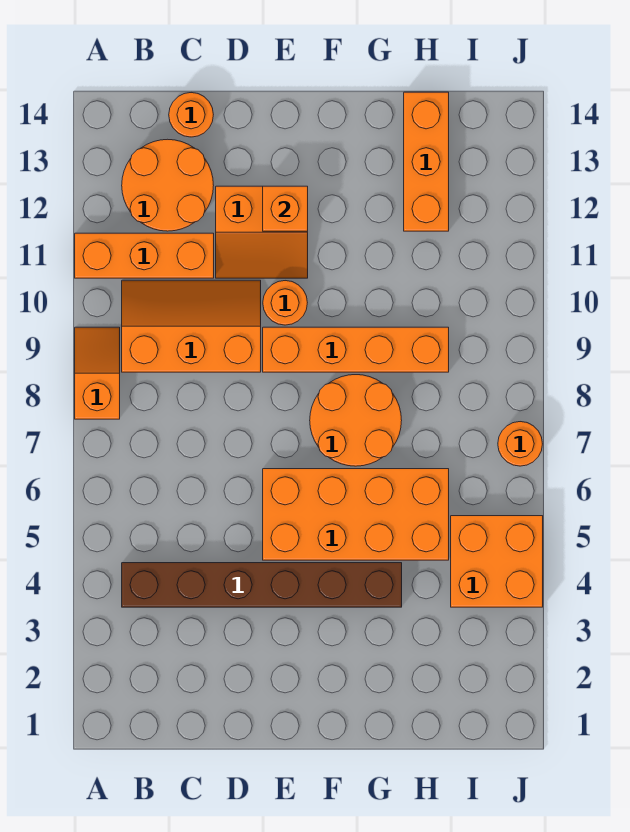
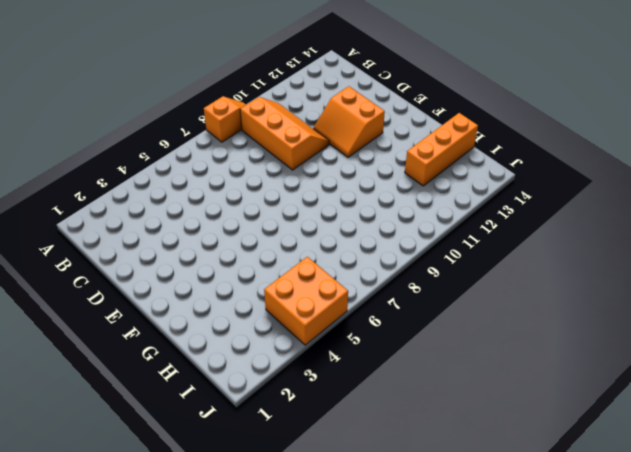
none -> orange brick A11:C11 level 1
none -> brown brick B4:G4 level 1
none -> orange round brick B12:C13 level 1

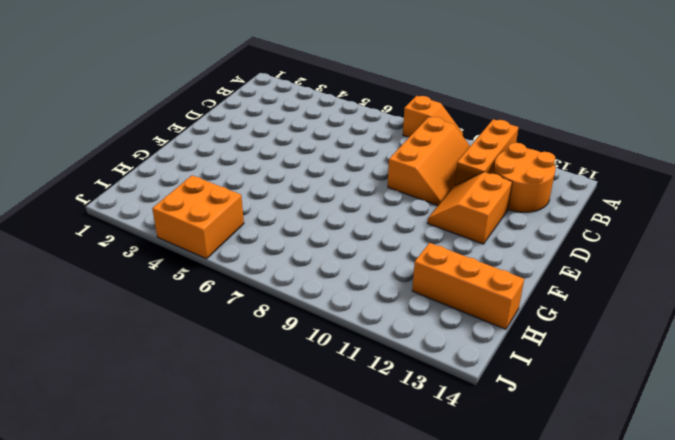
none -> brown brick B4:G4 level 1
none -> orange round brick C14 level 1
none -> orange brick E5:H6 level 1

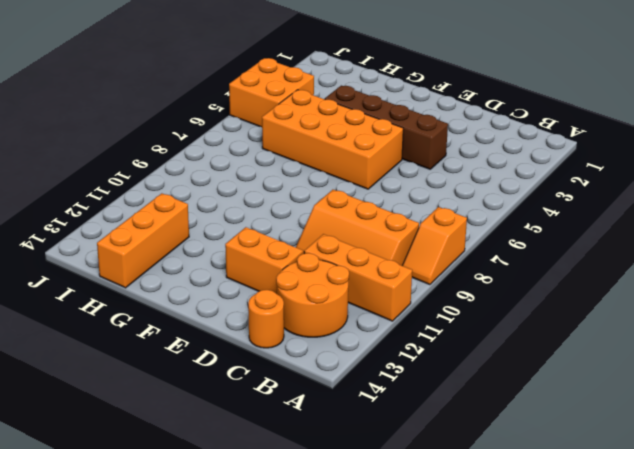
brown brick D4:G4 level 1 -> brown brick B4:G4 level 1
none -> orange brick E9:H9 level 1
none -> orange round brick E10 level 1
none -> orange round brick F7:G8 level 1

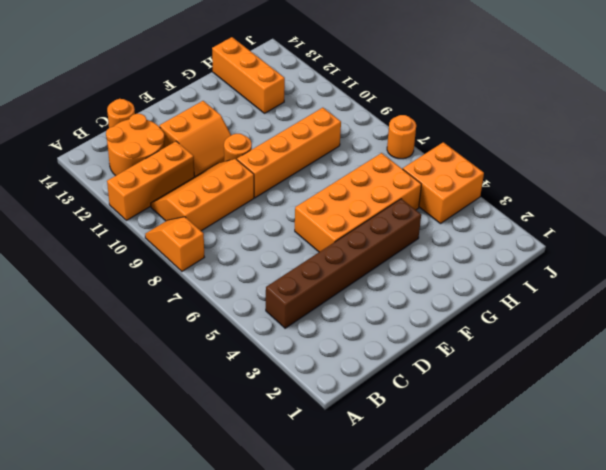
none -> orange round brick F7:G8 level 1
none -> orange brick E12 level 2

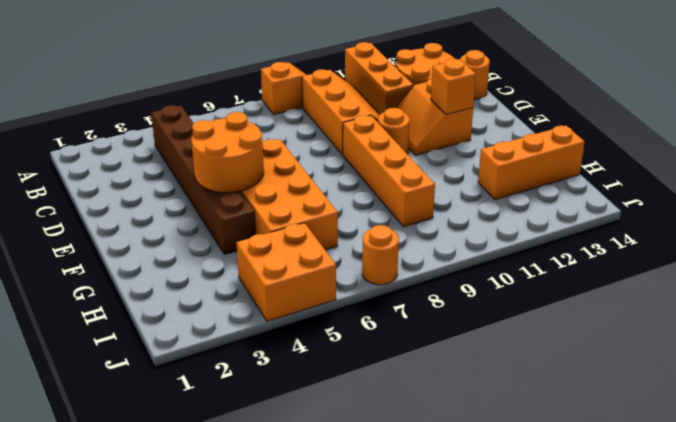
orange round brick E4:F5 level 2 -> orange round brick F7:G8 level 1

